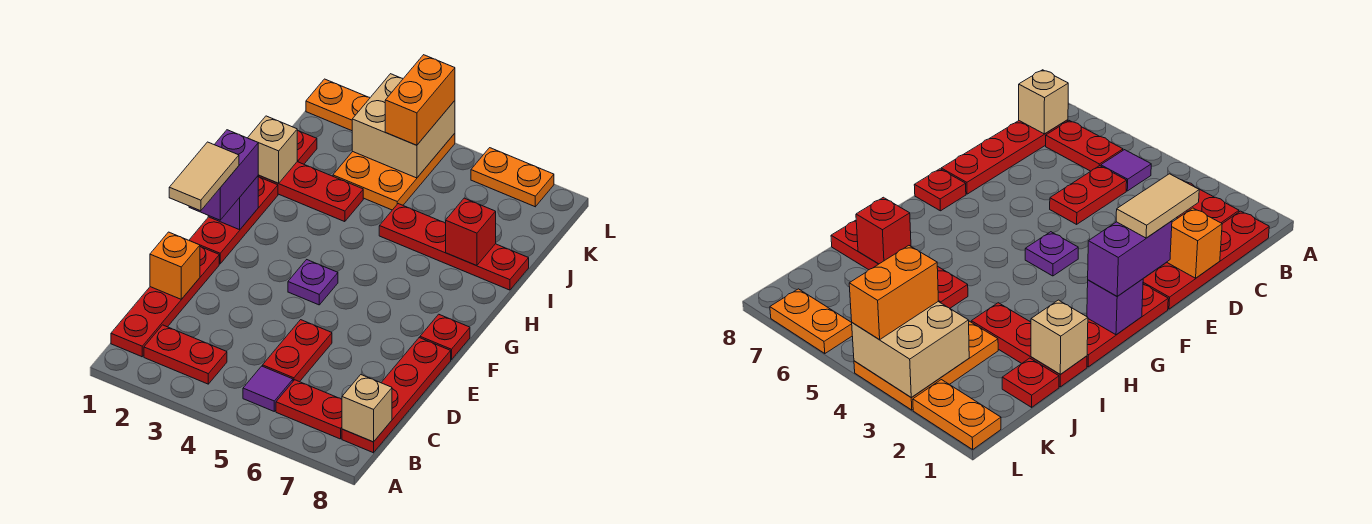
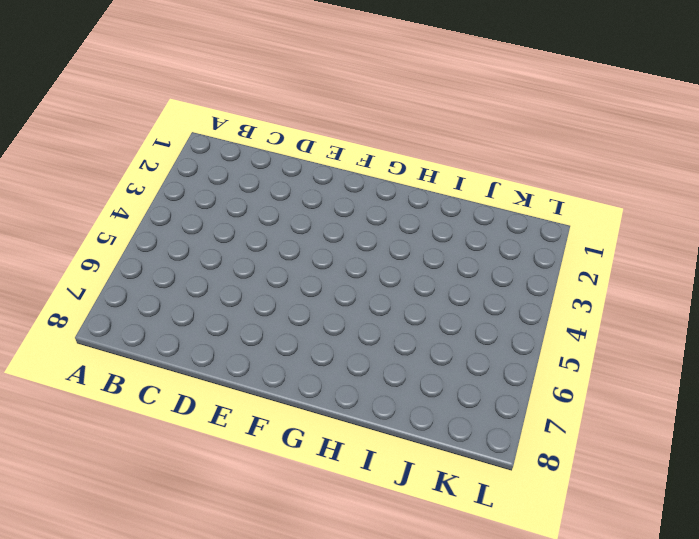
none -> red plate B1:E1 level 1
none -> red plate B2:B3 level 1
none -> purple tile B5 level 1

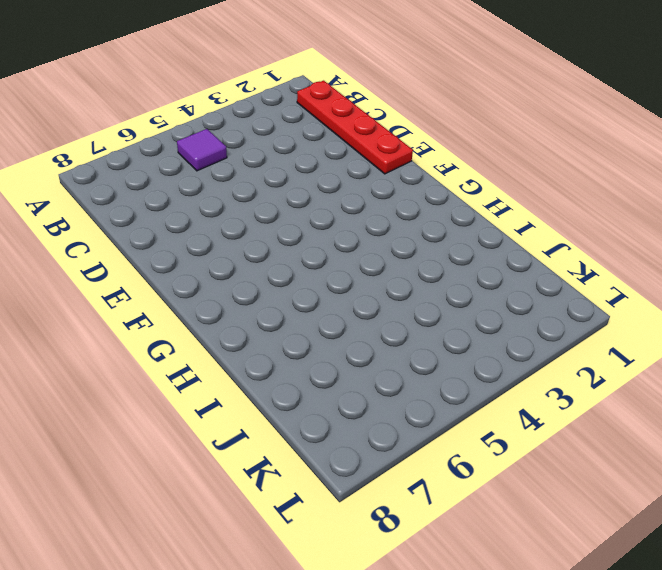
none -> red plate B2:B3 level 1
none -> red plate B6:B7 level 1
none -> red plate B8:E8 level 1

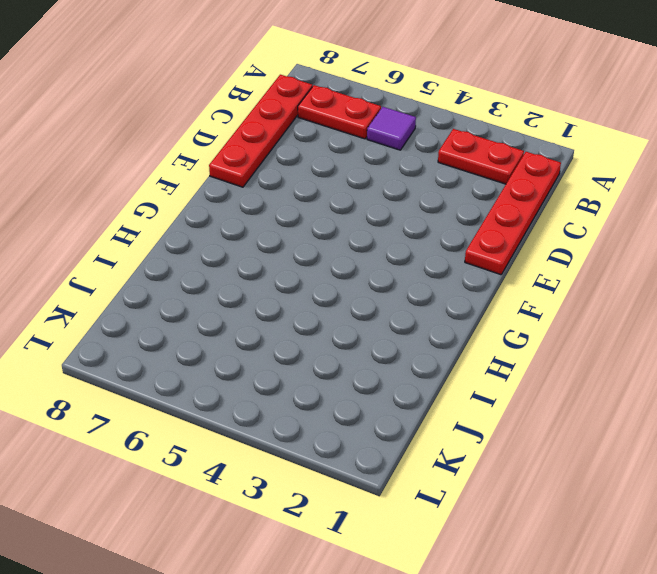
none -> red plate C5:D5 level 1
none -> red plate F1:H1 level 1
none -> purple plate F4 level 1

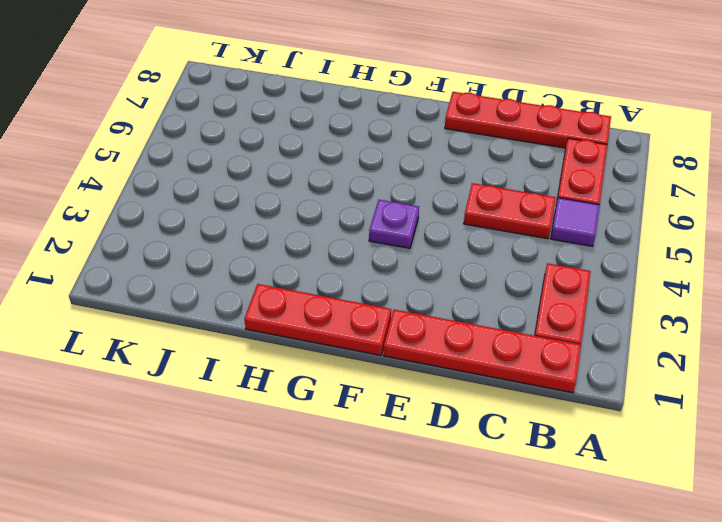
none -> red plate F8 level 1
none -> red plate I1:I3 level 1
none -> red plate I5:I8 level 1

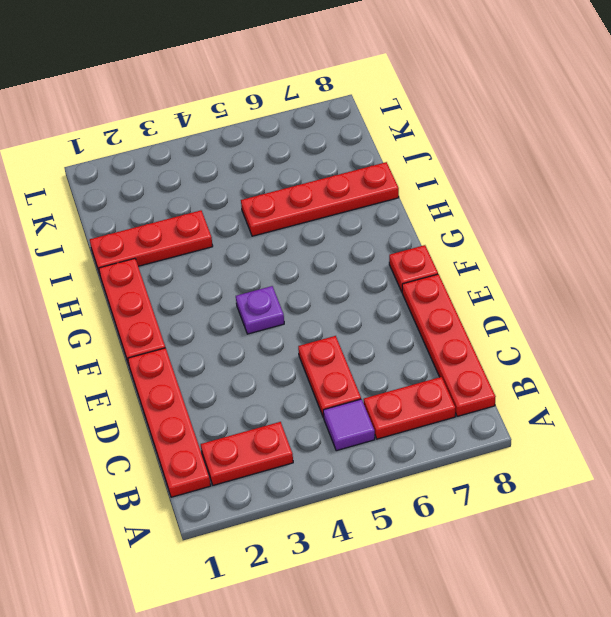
none -> red plate J1 level 1
none -> orange plate J3:L4 level 1
none -> orange plate L1:L2 level 1

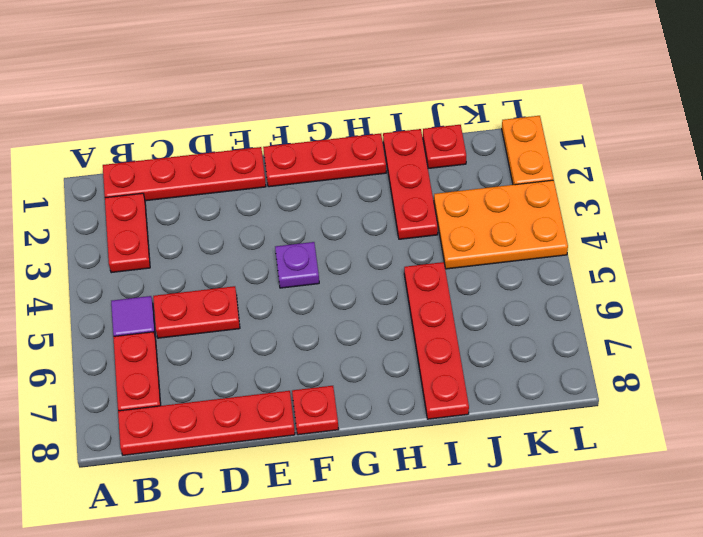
none -> orange plate L6:L7 level 1
none -> tan brick B8 level 2
none -> orange brick D1 level 2

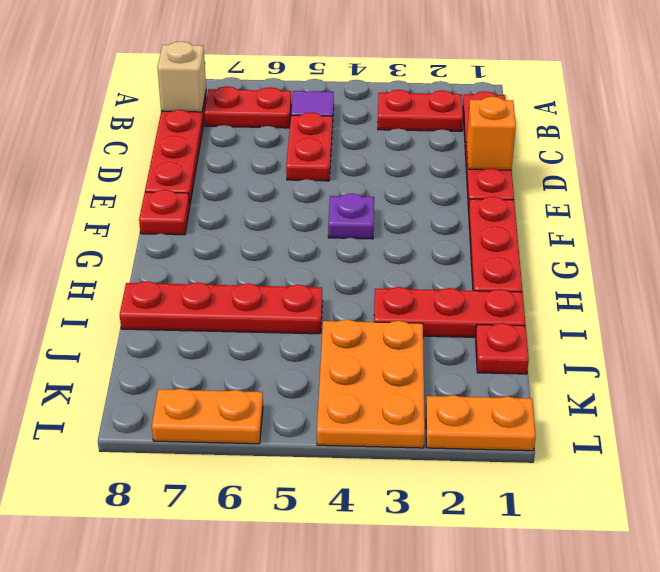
none -> purple brick G1 level 2
none -> tan brick I1 level 2
none -> red brick I7 level 2

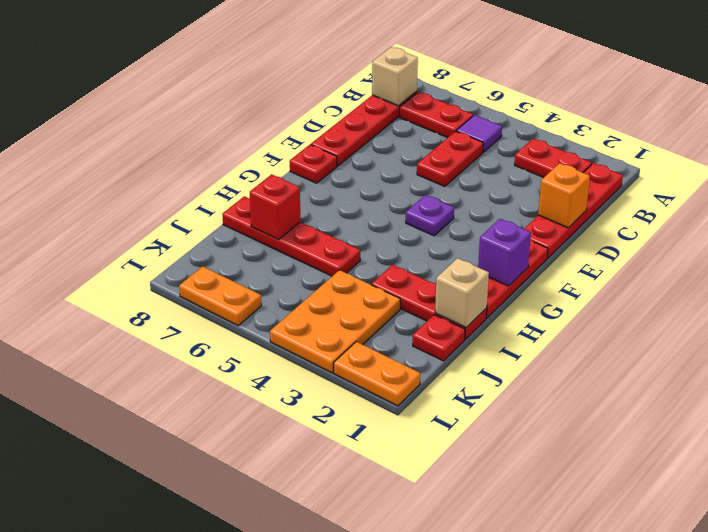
none -> tan brick K3:L4 level 2
none -> purple brick F1:G1 level 3
none -> orange brick K4:L4 level 3

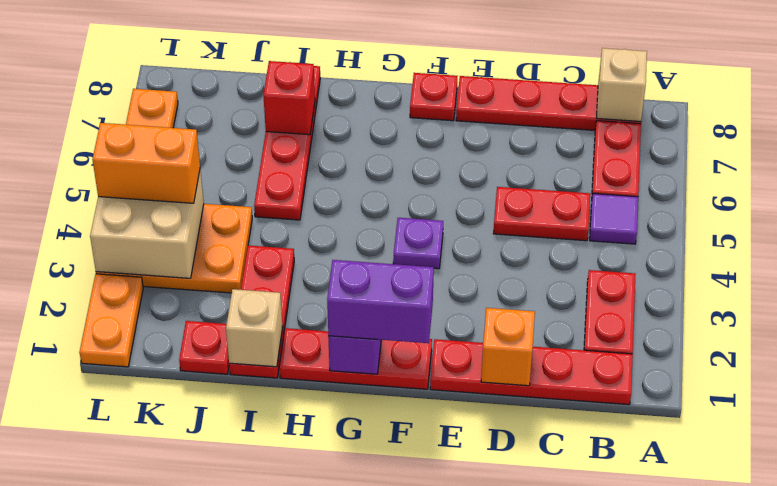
none -> tan tile E1:F1 level 4

